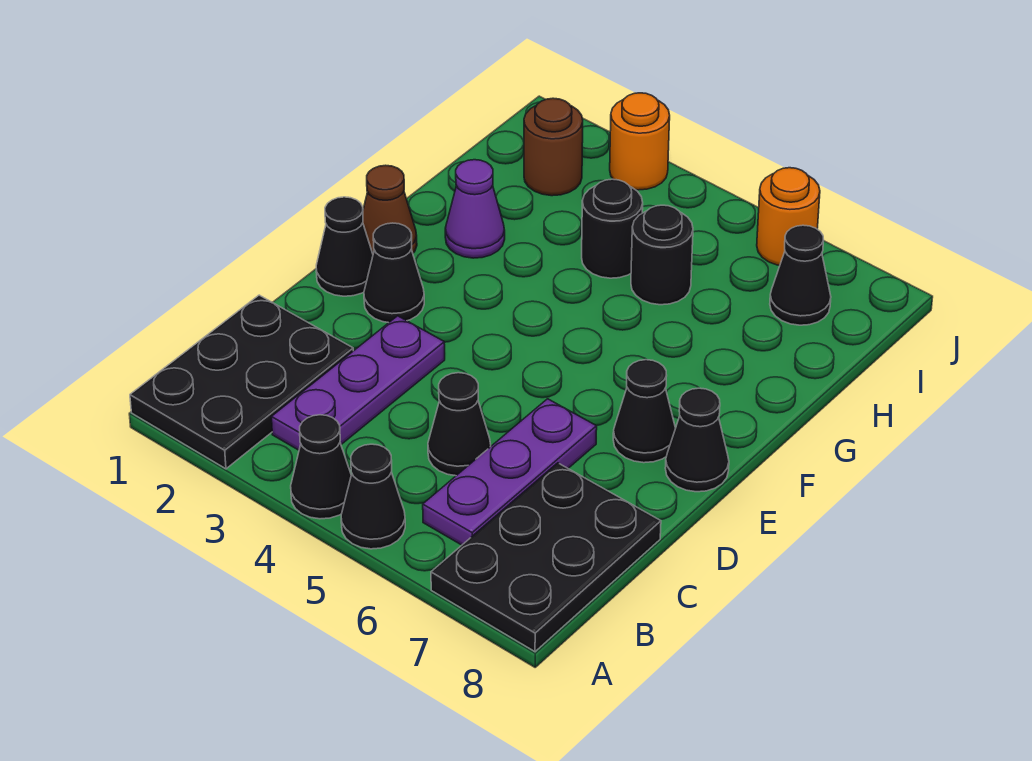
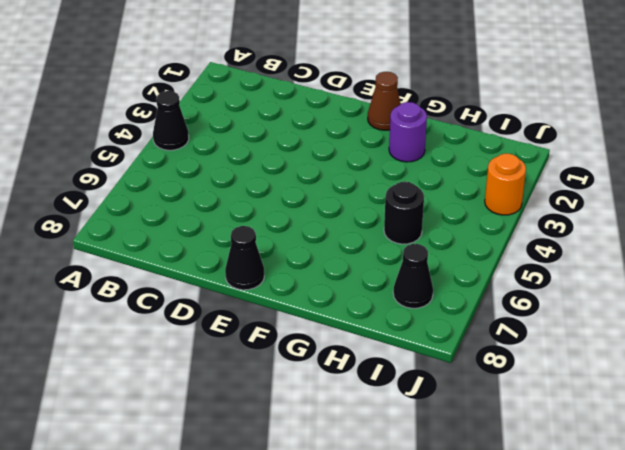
purple round brick G2 level 1 -> purple cone G2 level 1
none -> black plate A1:C2 level 1
none -> black cone A5 level 1
none -> black plate A7:C8 level 1

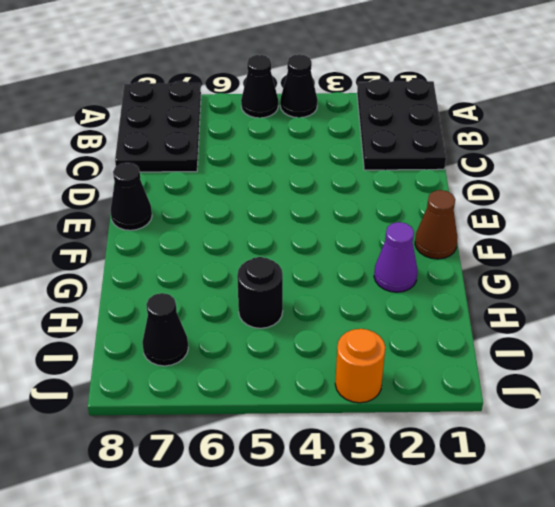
none -> purple plate B3:D3 level 1
none -> purple plate B6:D6 level 1
none -> black cone C5 level 1

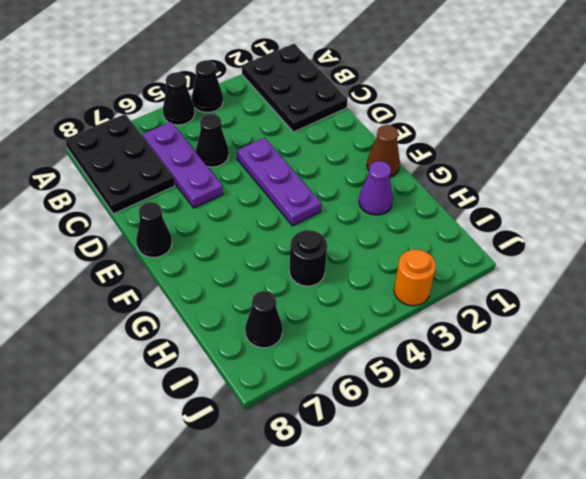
purple plate D4:F4 level 1 -> purple plate B3:D3 level 1
none -> black cone E1 level 1
none -> black cone E2 level 1
none -> black cone E7 level 1

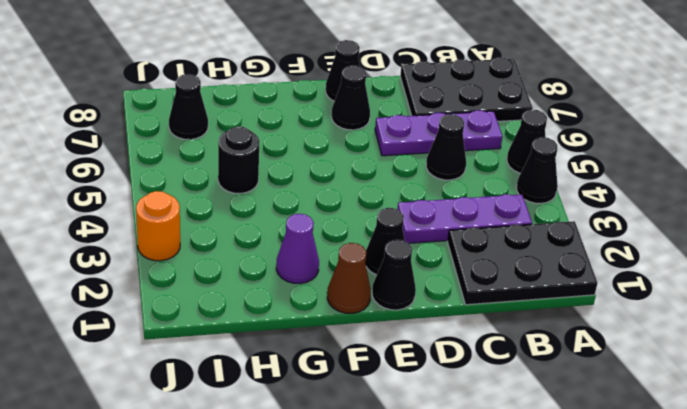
none -> black round brick H4 level 1
none -> brown round brick I2 level 1
none -> orange round brick J6 level 1

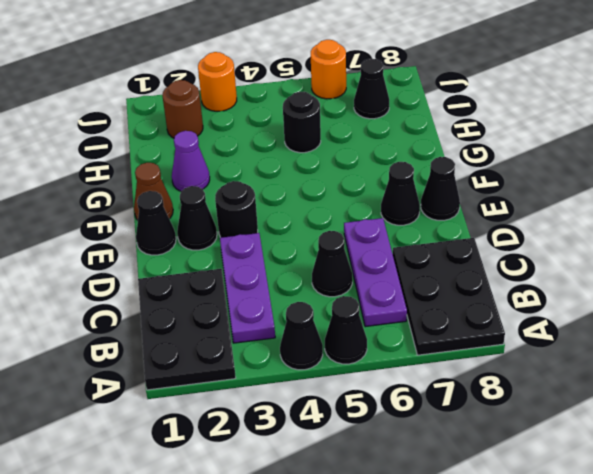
black round brick E3 level 1 -> black round brick H4 level 1

